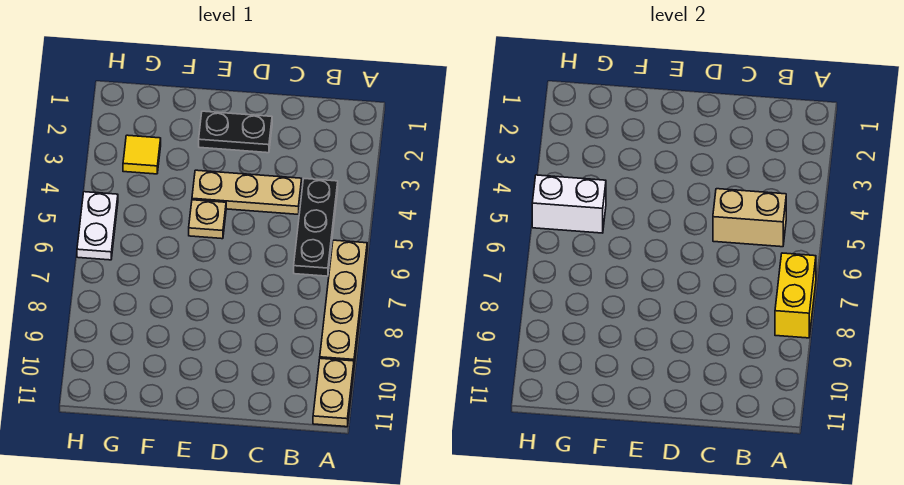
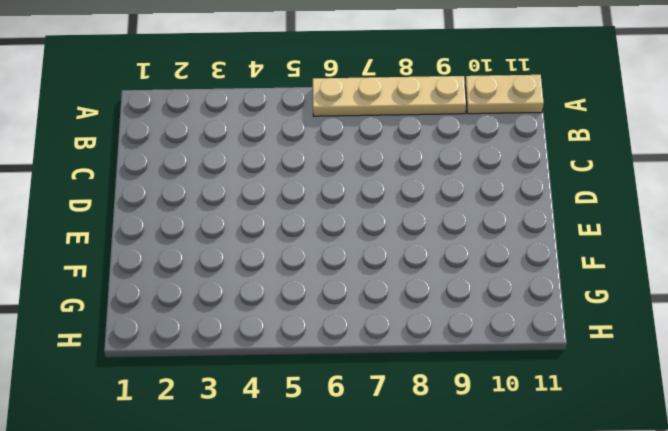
none -> black plate B4:B6 level 1
none -> tan plate C4:E4 level 1

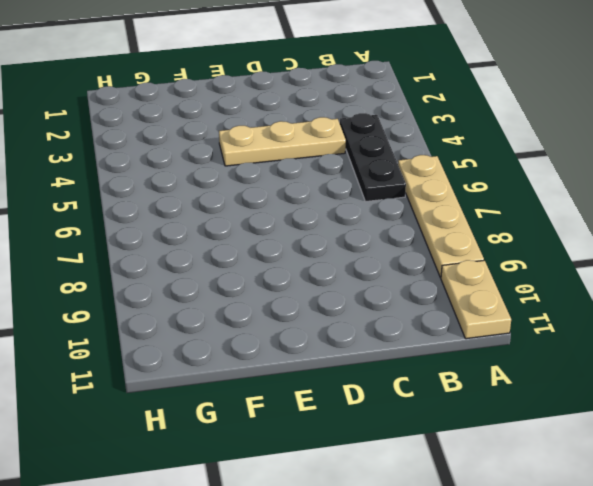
none -> black plate D2:E2 level 1
none -> tan plate E5 level 1

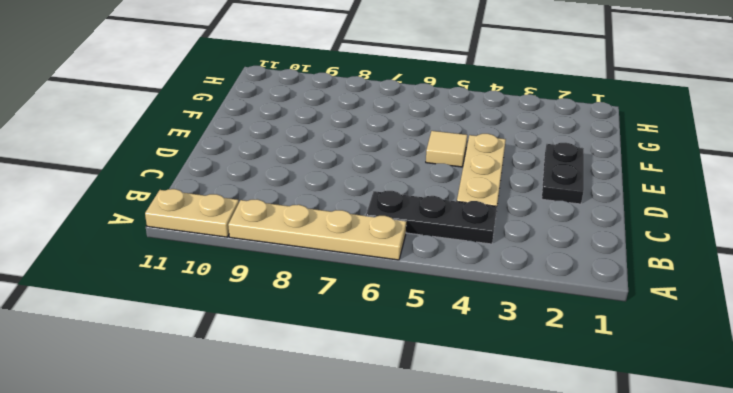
tan tile E5 level 1 -> tan plate E5 level 1
none -> yellow tile G3 level 1
none -> white plate H5:H6 level 1

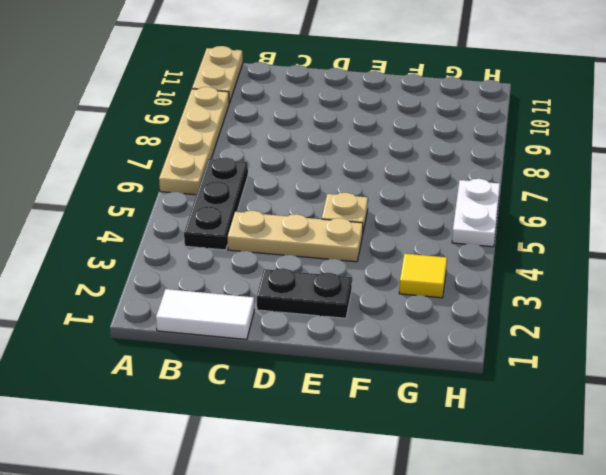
white tile B1:C1 level 1 -> none
none -> yellow brick A7:A8 level 2
none -> tan brick B5:C5 level 2

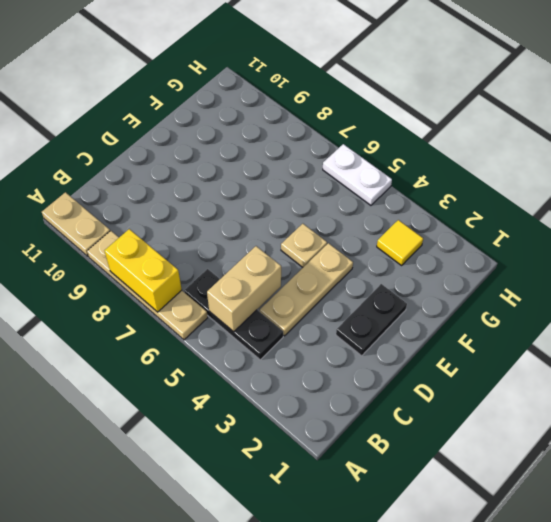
none -> white brick G5:H5 level 2

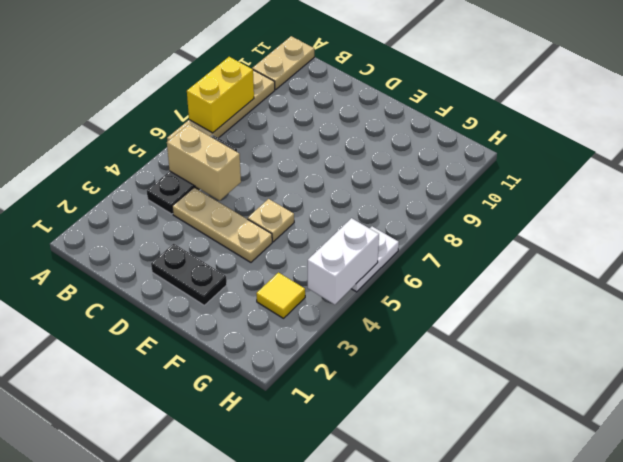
white brick H4:H5 level 2 -> white brick G5:H5 level 2

